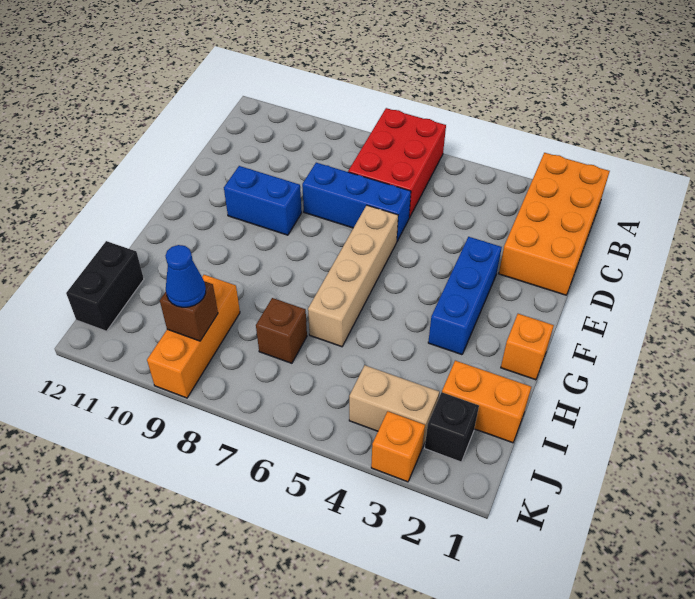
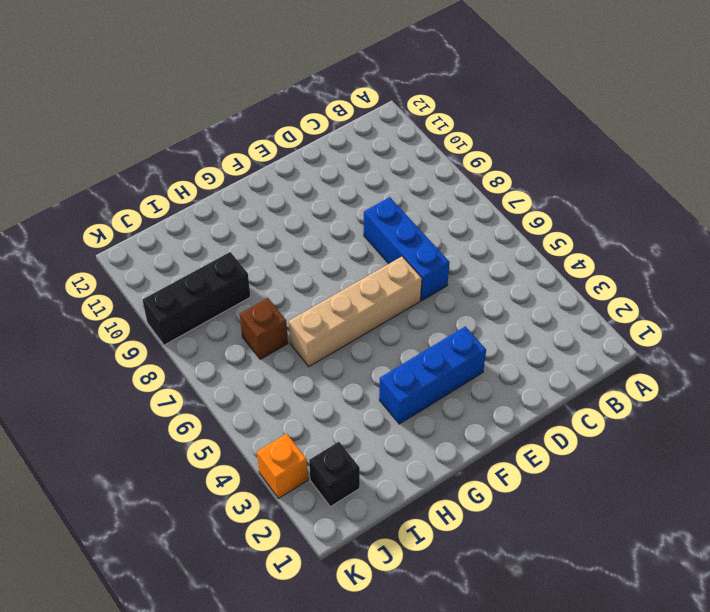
black brick I9:K9 level 1 -> orange brick I9:K9 level 1
none -> orange brick A1:D2 level 1
none -> red brick A6:C7 level 1
none -> blue brick E9:E10 level 1

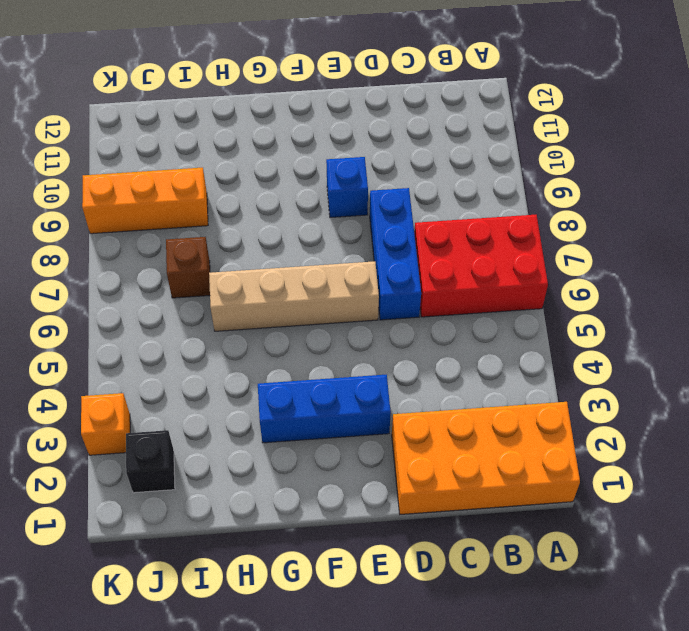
blue brick E9 level 1 -> blue brick E9:E10 level 1
none -> orange brick G1 level 1
none -> orange brick I1:I2 level 1
none -> black brick I12:J12 level 1

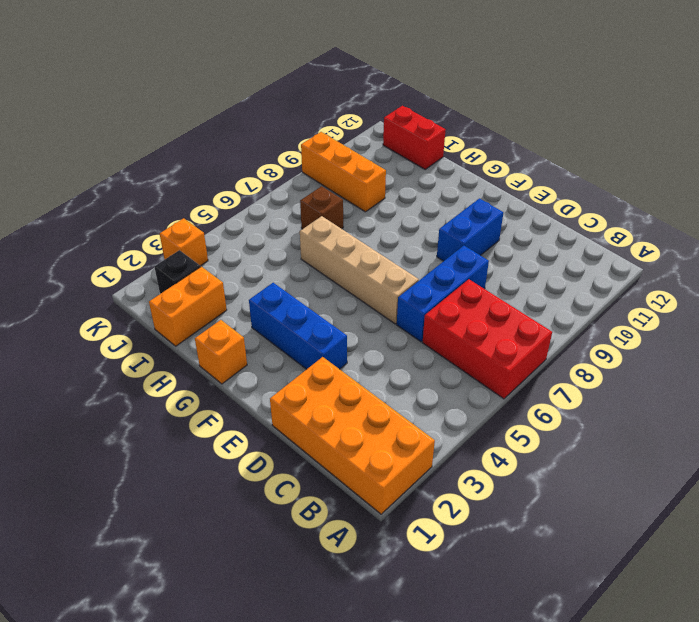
red brick I12:J12 level 1 -> black brick I12:J12 level 1
none -> tan brick J3:J4 level 1
none -> brown brick J9 level 2
none -> blue cone J9 level 3

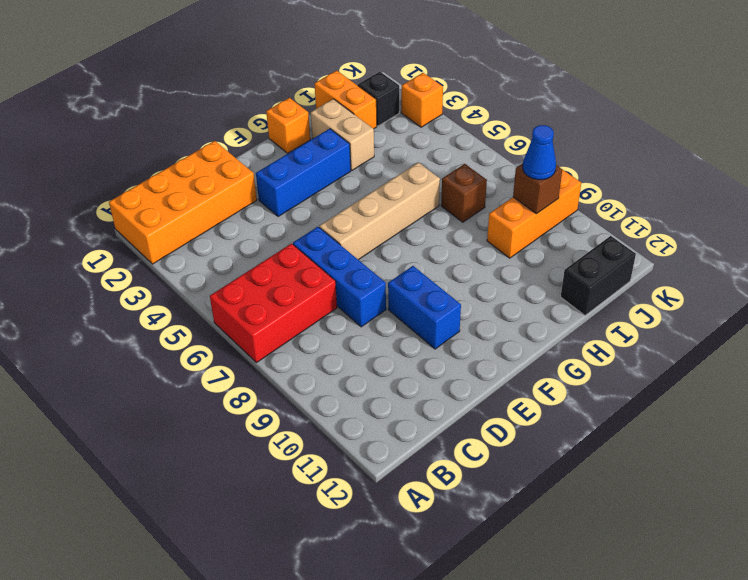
tan brick H2:H3 level 1 -> tan brick J3:J4 level 1

